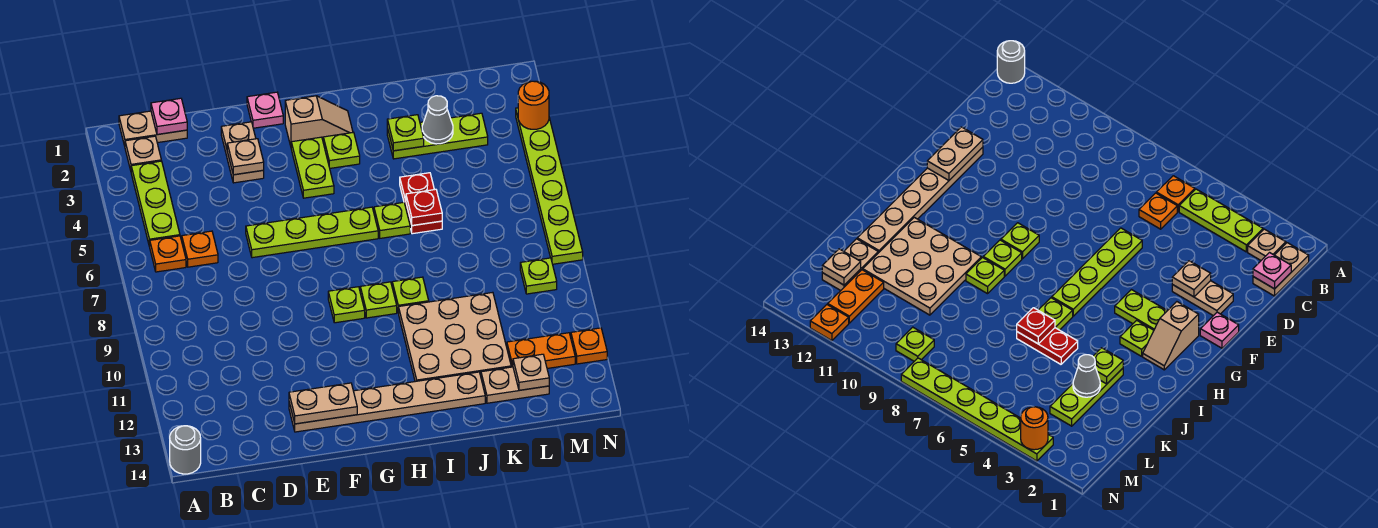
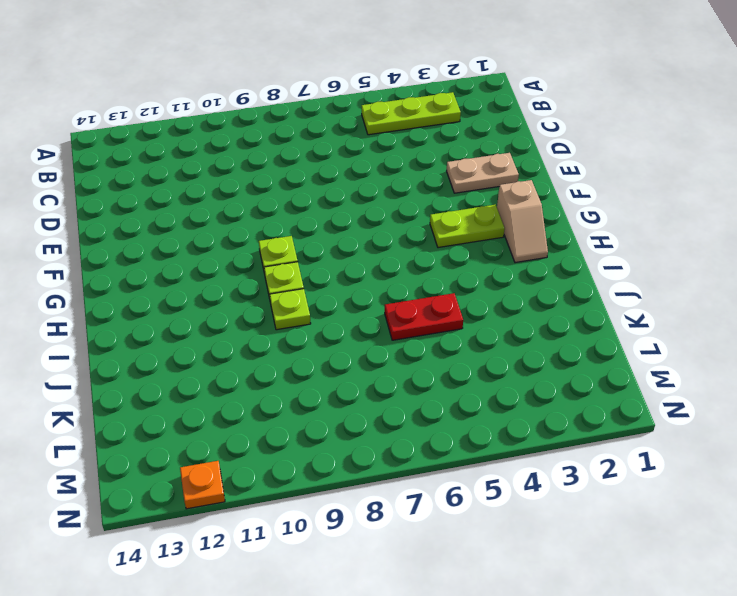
none -> grey round brick A14 level 1
none -> tan plate B1:C1 level 1
none -> tan plate B2 level 1
none -> orange plate B6 level 1

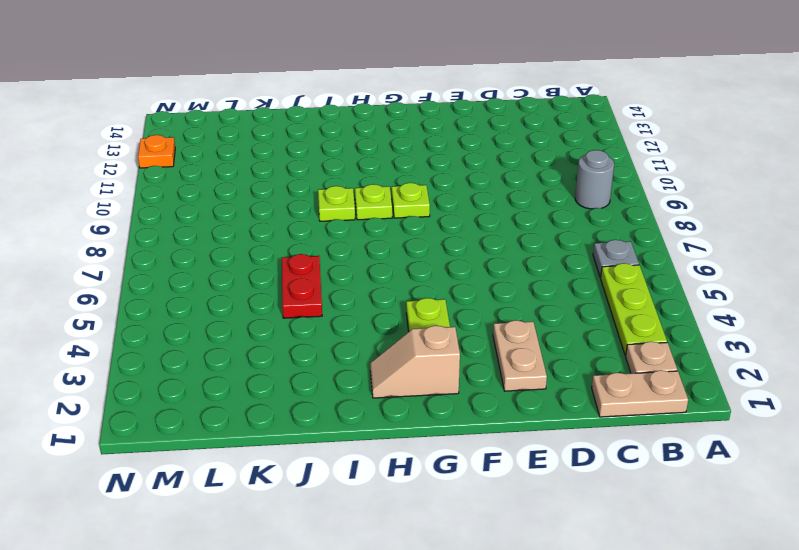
grey plate B6 level 1 -> orange plate B6 level 1
grey round brick B9 level 1 -> grey round brick A14 level 1
none -> orange plate C6 level 1
none -> lime plate E6:H6 level 1
none -> tan plate E13:J13 level 1
none -> pink plate F1 level 1

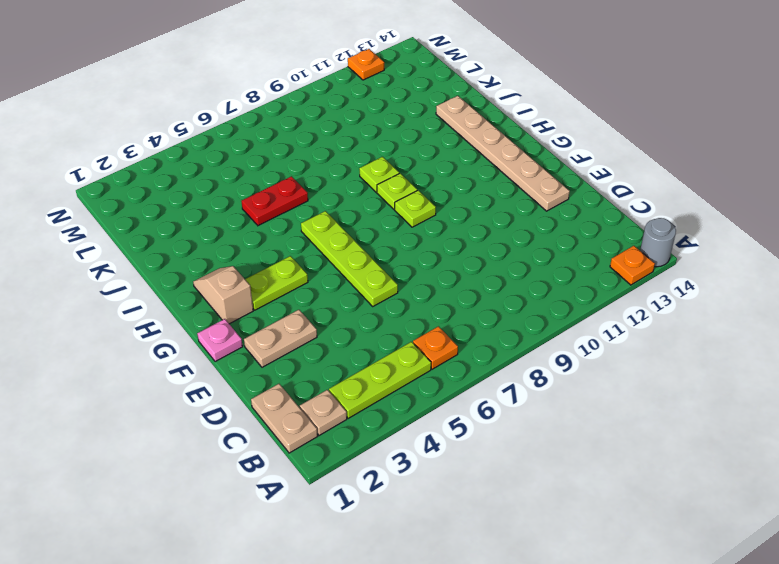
orange plate A13 level 1 -> orange plate C6 level 1
none -> lime plate H3 level 1
none -> lime plate I6 level 1
none -> tan plate I10:K12 level 1
none -> lime plate J3:L3 level 1

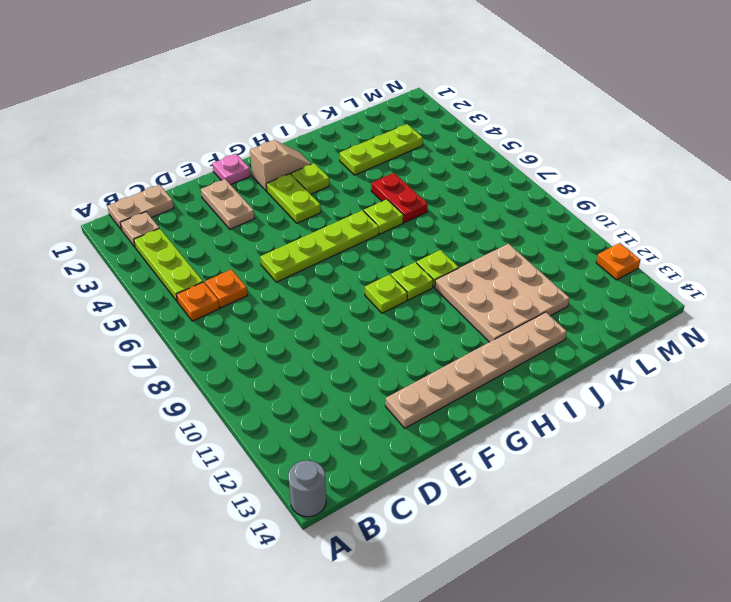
none -> tan plate K13:L13 level 1
none -> orange plate L12:M12 level 1
none -> lime plate M9 level 1
none -> lime plate N3:N8 level 1

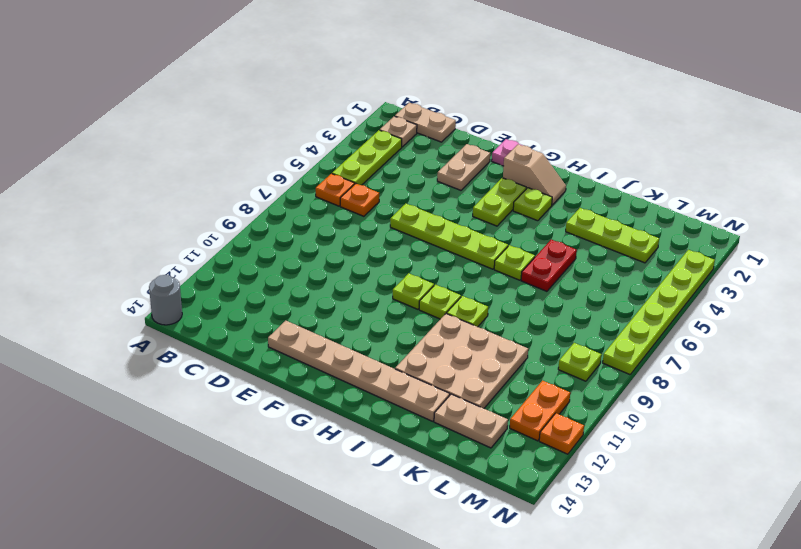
orange plate M11:M12 level 1 -> orange plate L12:M12 level 1
none -> pink plate C1 level 2
none -> tan plate E3 level 2
none -> tan plate E13:F13 level 2
none -> lime plate J3 level 2

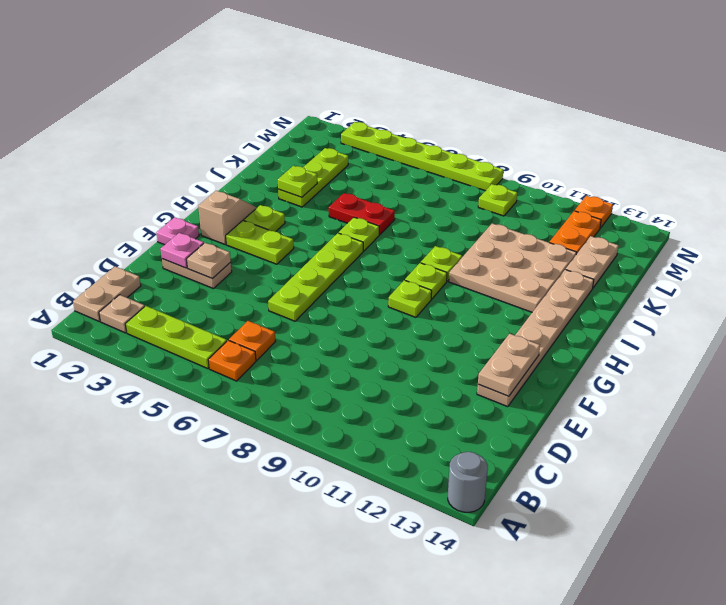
pink plate E2 level 2 -> pink plate C1 level 2
none -> red plate J6 level 2
none -> grey cone K3 level 2
none -> tan plate L13 level 2
none -> orange round brick N3 level 2

